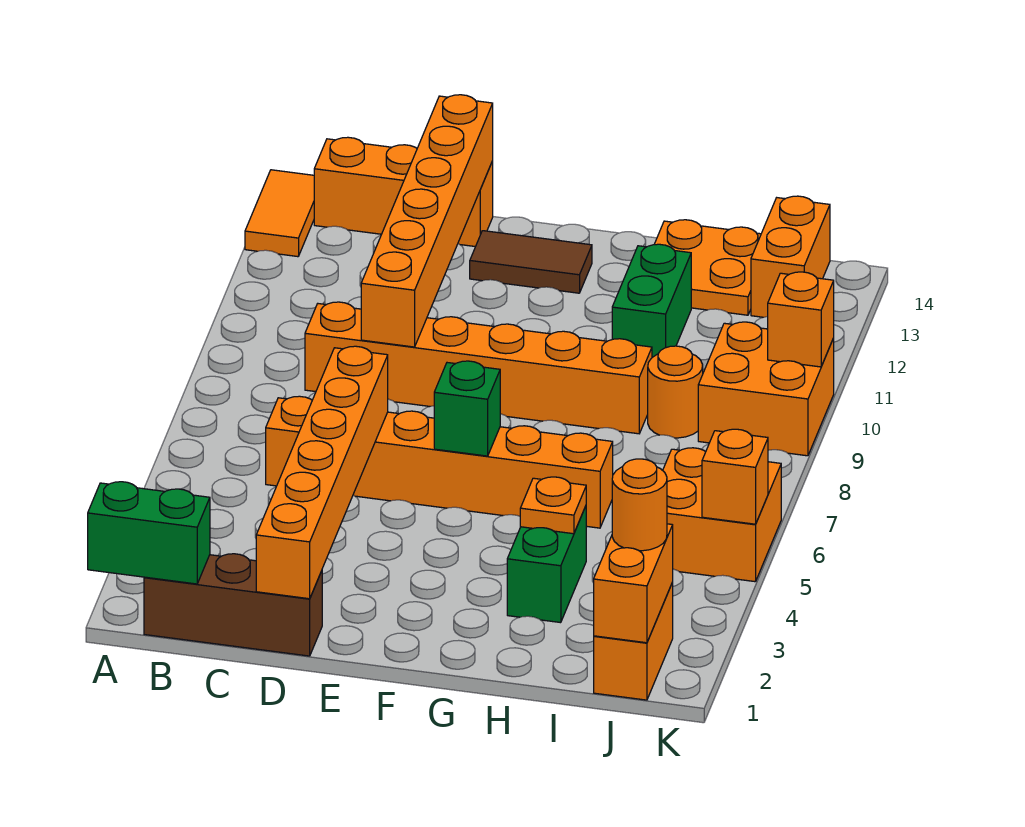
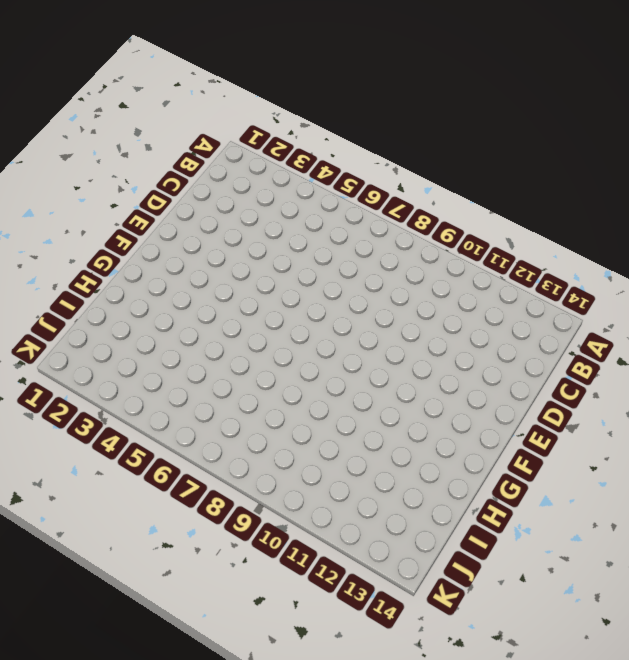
none -> orange tile A13:A14 level 1
none -> brown brick B1:D1 level 1
none -> orange brick B14:D14 level 1

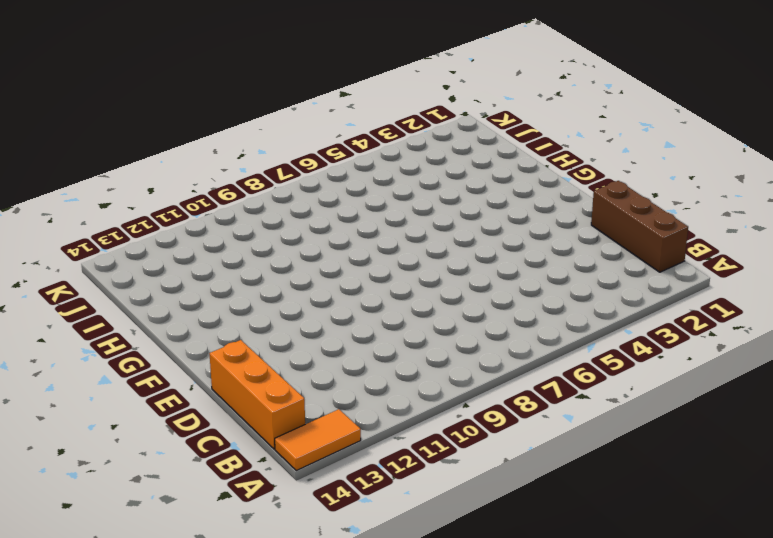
none -> orange brick C6:H6 level 1
none -> orange brick C9:H9 level 1
none -> brown tile E13:F13 level 1

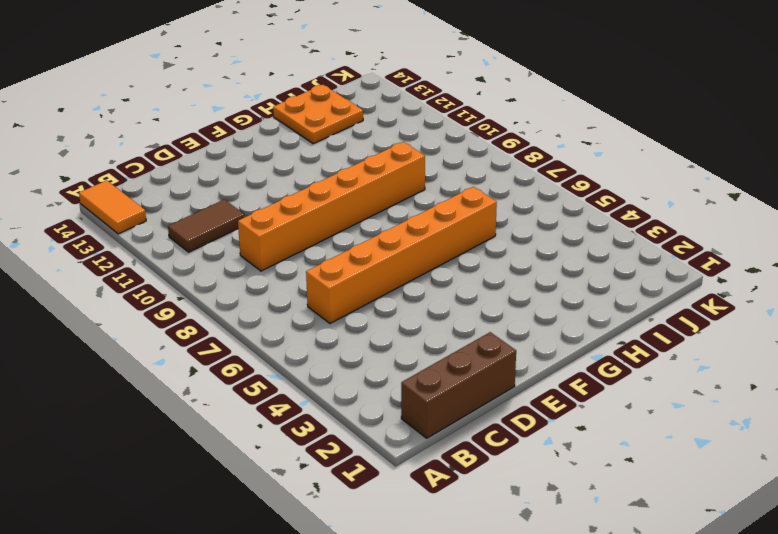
brown tile B11:C11 level 1 -> brown tile E13:F13 level 1
none -> orange brick B14:D14 level 1
none -> green brick H3:H4 level 1
none -> green brick H11:H12 level 1

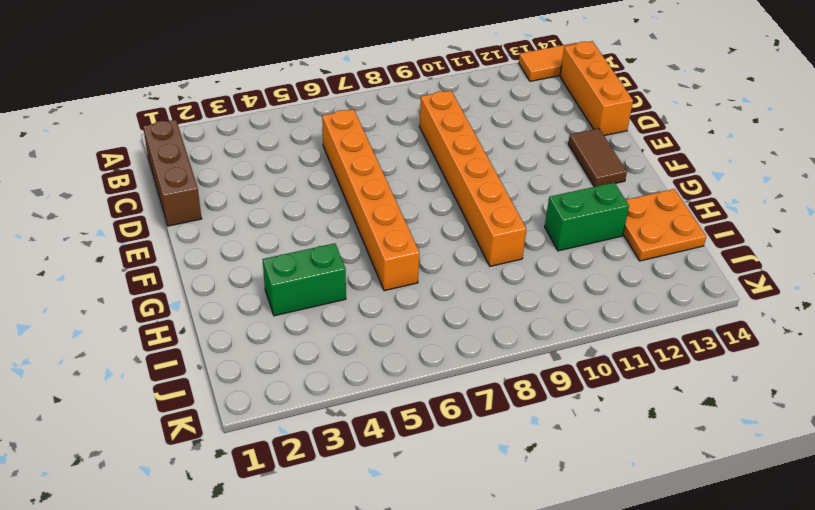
none -> orange round brick I9 level 1
none -> orange brick J1:J2 level 1
none -> orange brick J5:K6 level 1

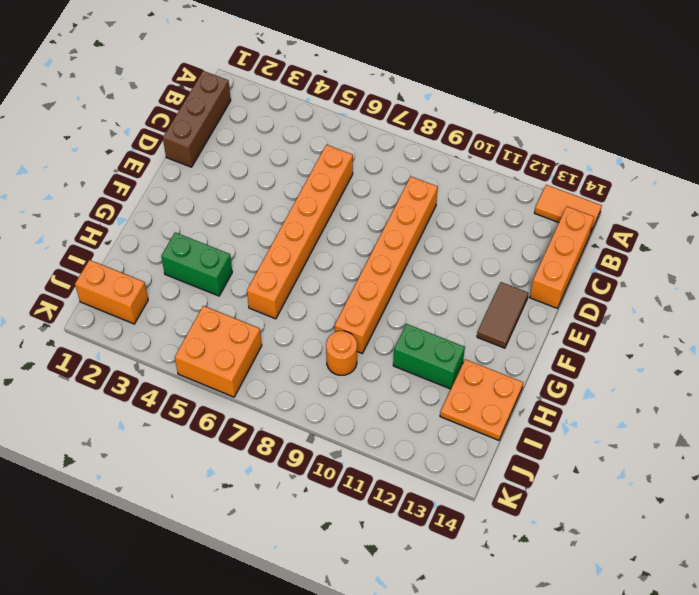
none -> orange brick J9:K10 level 1
none -> orange brick J13:J14 level 1
none -> green brick A1:B1 level 2

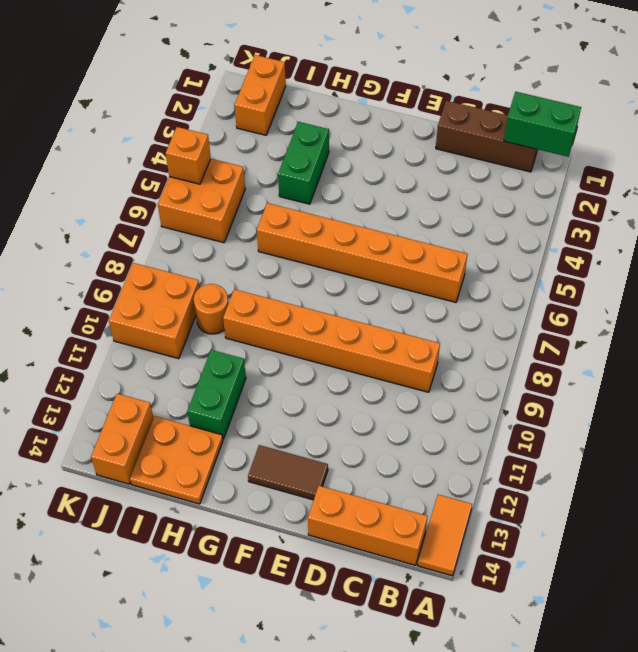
none -> orange brick D1:D6 level 2
none -> orange brick D9:D14 level 2
none -> green brick F6 level 2

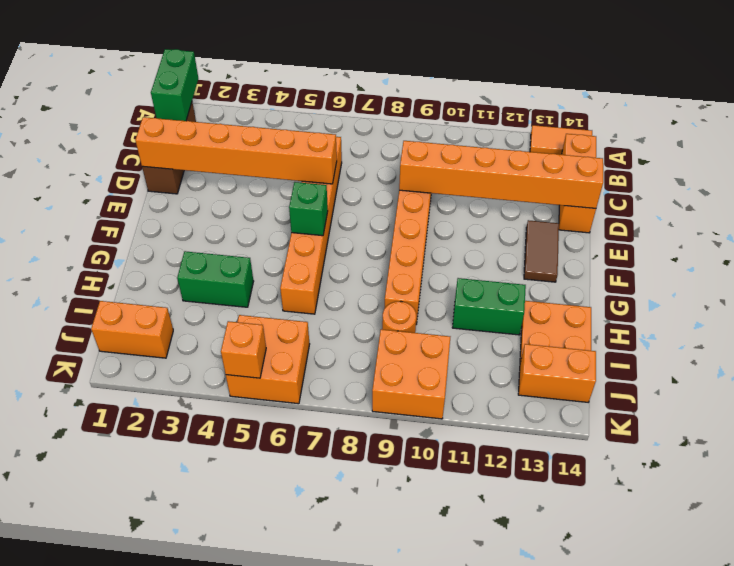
none -> orange plate H4 level 2
none -> orange brick J1:J2 level 2
none -> orange brick K10 level 2

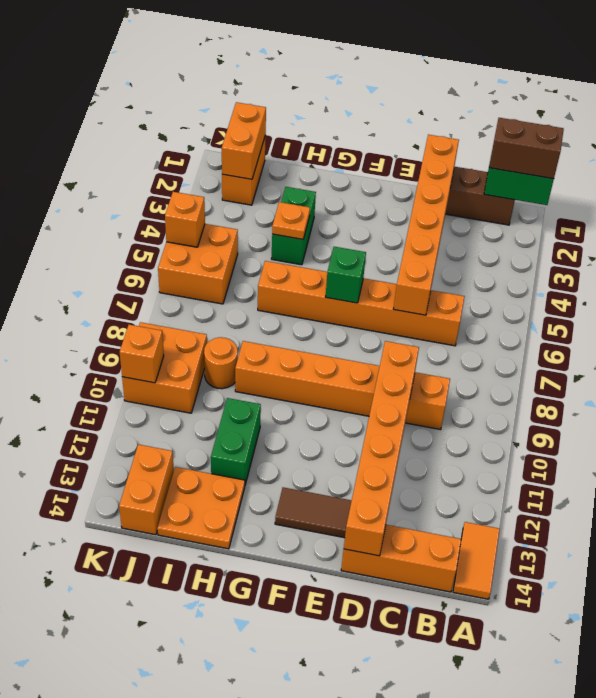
brown brick A1:B1 level 3 -> none
none -> orange round brick J2 level 3

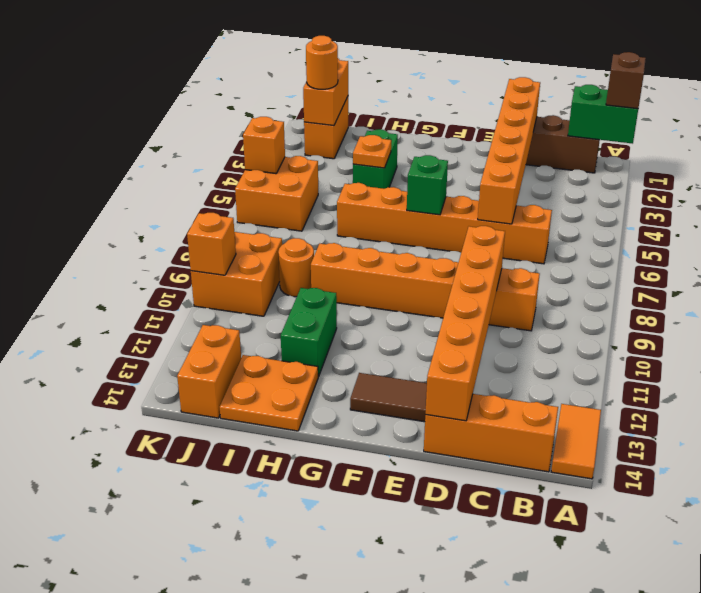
brown brick A1 level 3 -> none

